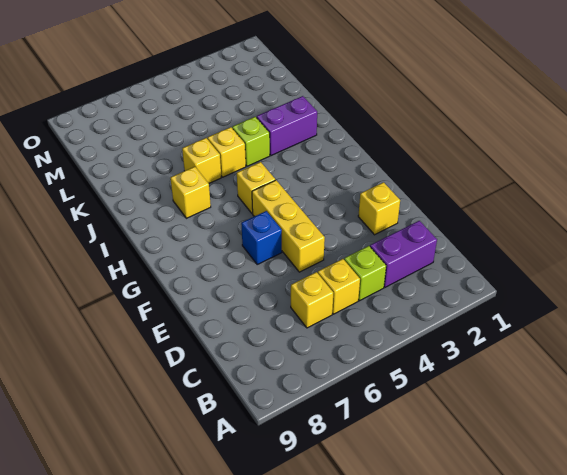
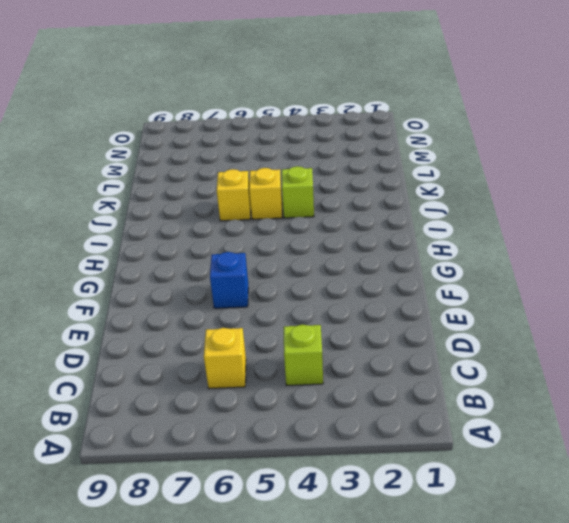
none -> purple brick C2:C3 level 1
none -> yellow brick C5 level 1
none -> yellow brick E2 level 1

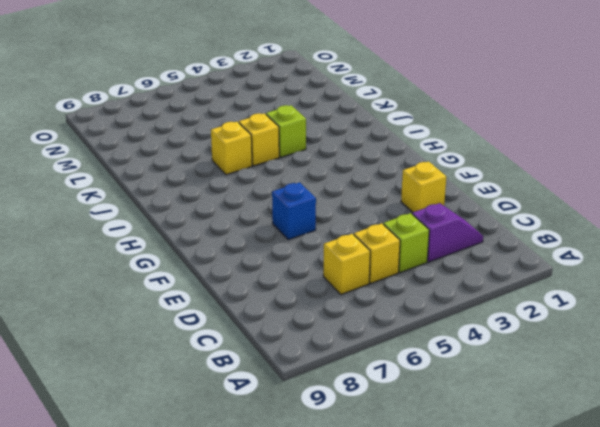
purple slope C2:C3 level 1 top 3 -> purple brick C2:C3 level 1
none -> yellow brick E5:G5 level 1
none -> yellow brick H5 level 1
none -> yellow brick I7 level 1

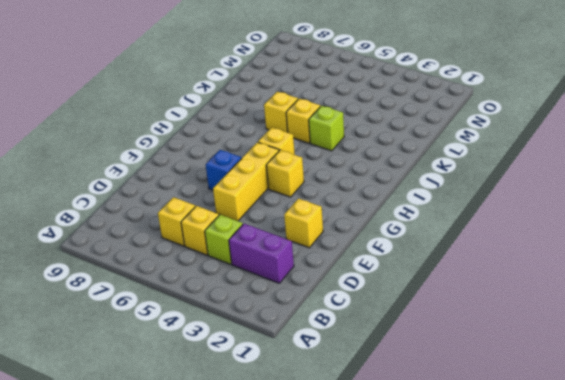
yellow brick G4 level 1 -> yellow brick I7 level 1
none -> purple brick J2:J3 level 1

